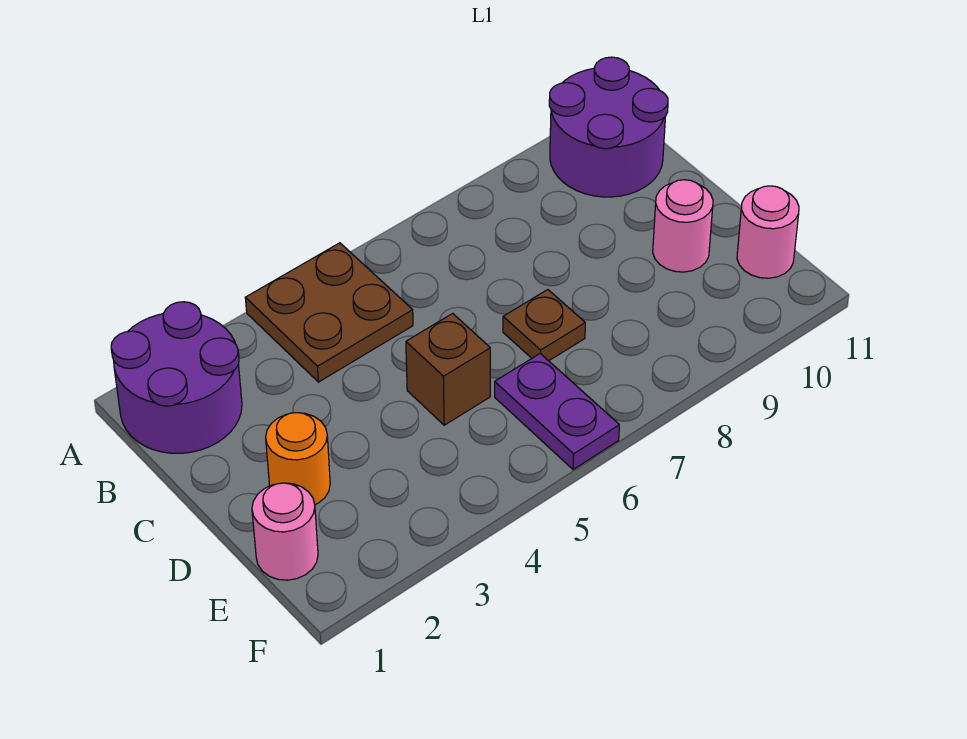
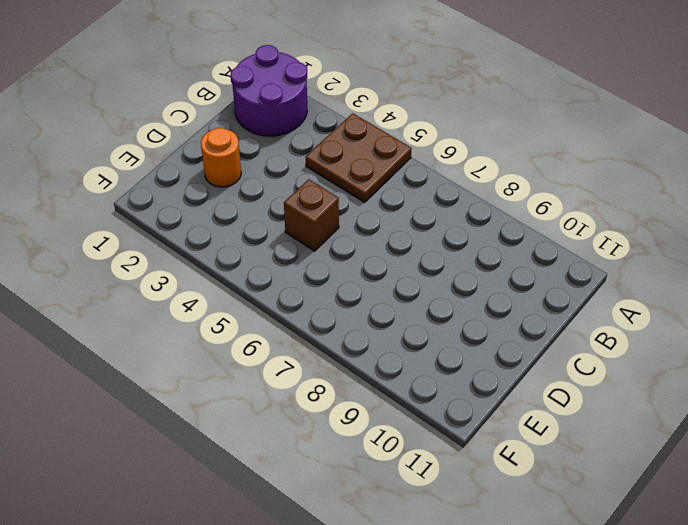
none -> purple round brick A10:B11 level 1
none -> brown plate D7 level 1

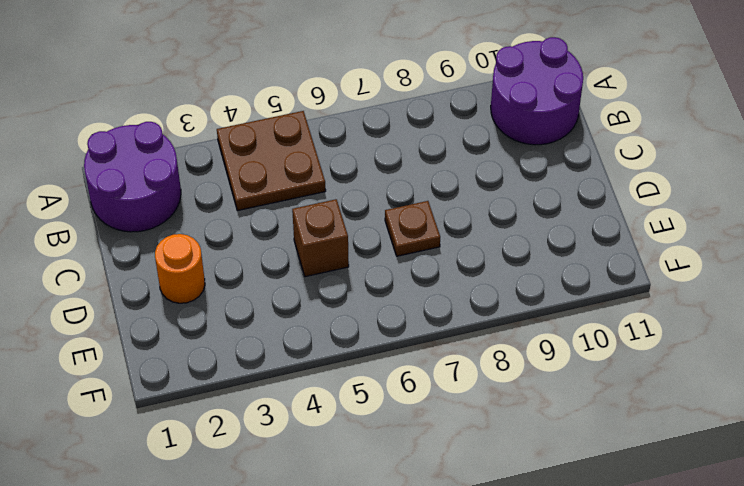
none -> pink round brick D10 level 1
none -> pink round brick E1 level 1

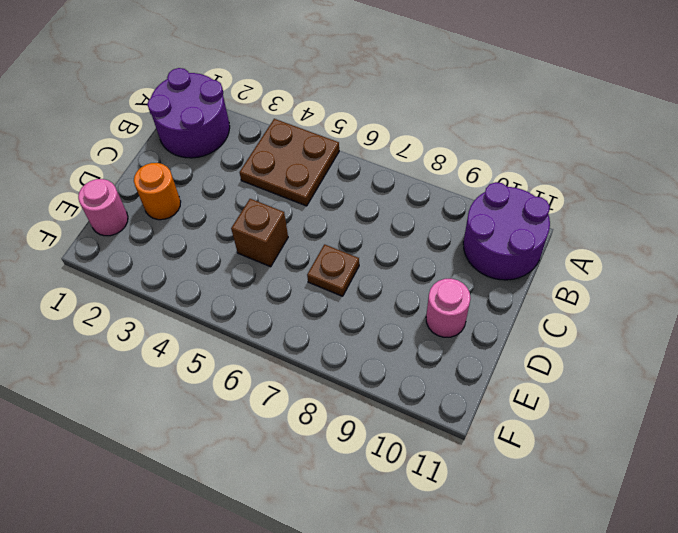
none -> purple plate E6:F6 level 1
none -> pink round brick E11 level 1

